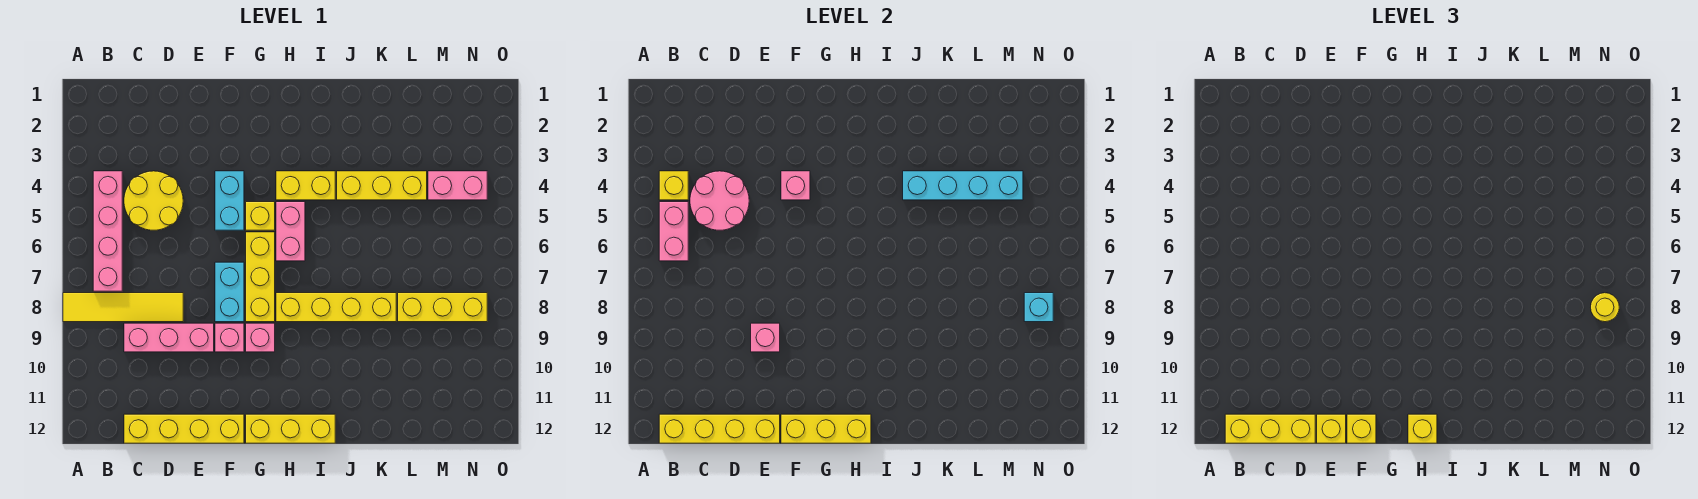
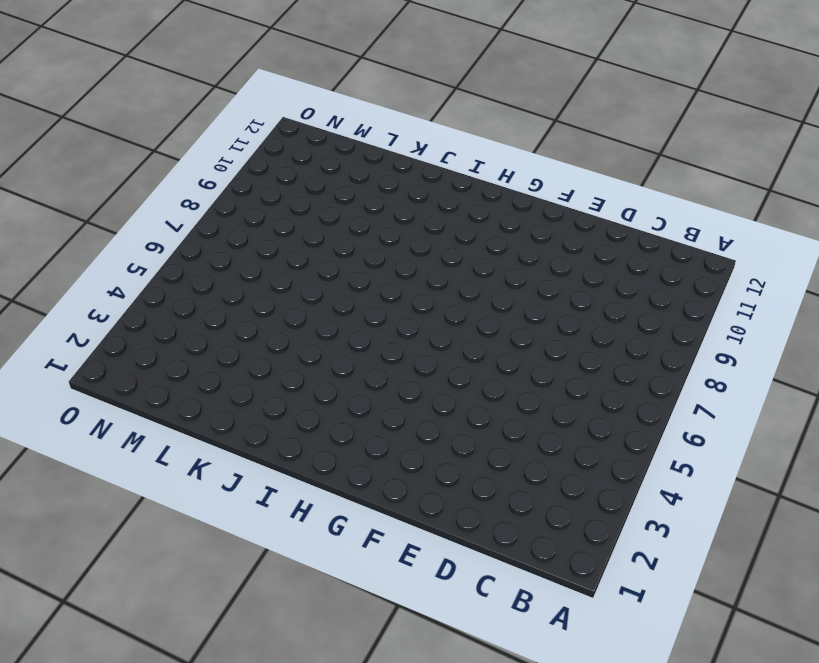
none -> yellow tile A8:D8 level 1
none -> pink brick B4:B7 level 1
none -> yellow round brick C4:D5 level 1
none -> pink brick C9:E9 level 1

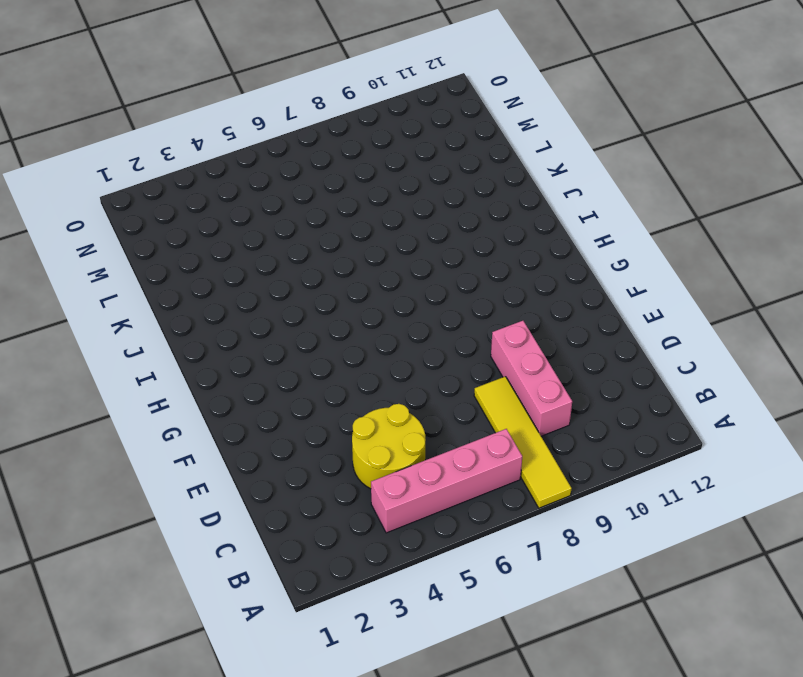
none -> yellow brick C12:F12 level 1
none -> cyan brick F4:F5 level 1
none -> cyan brick F7:F8 level 1
none -> pink brick F9 level 1

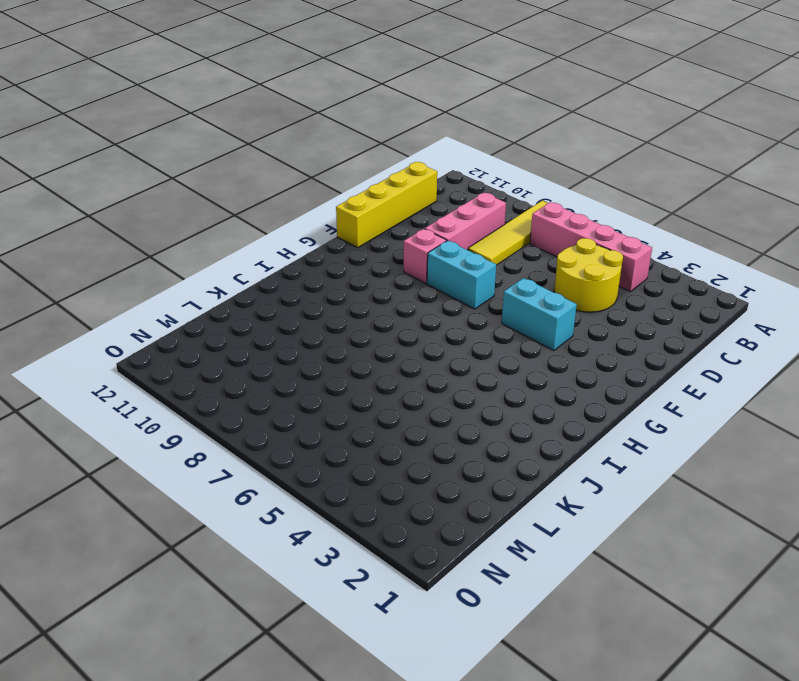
none -> yellow brick G5 level 1
none -> yellow brick G6:G8 level 1
none -> pink brick G9 level 1
none -> yellow brick G12:I12 level 1

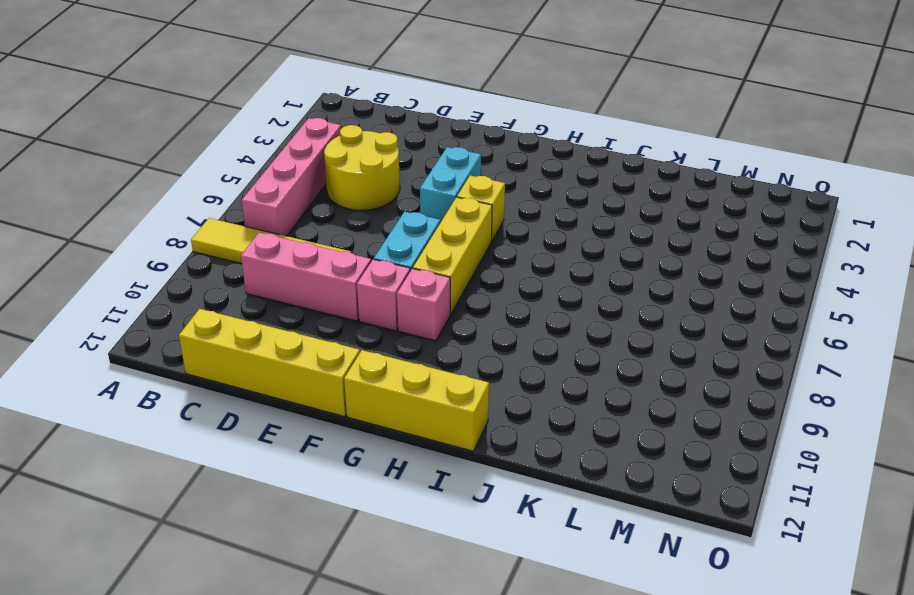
none -> yellow brick H4:I4 level 1
none -> pink brick H5:H6 level 1
none -> yellow brick H8:K8 level 1
none -> yellow brick J4:L4 level 1

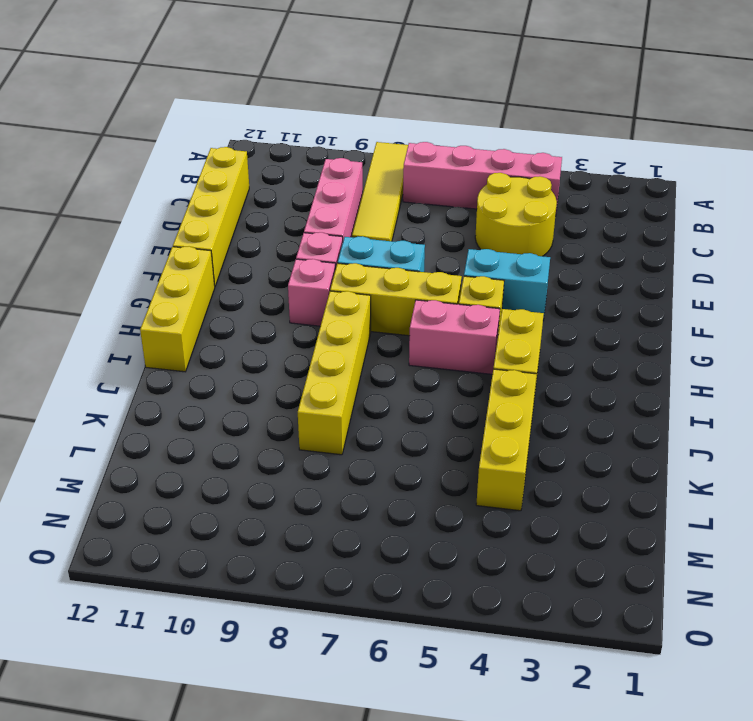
none -> yellow brick L8:N8 level 1
none -> pink brick M4:N4 level 1
none -> yellow brick B4 level 2
none -> pink brick B5:B6 level 2

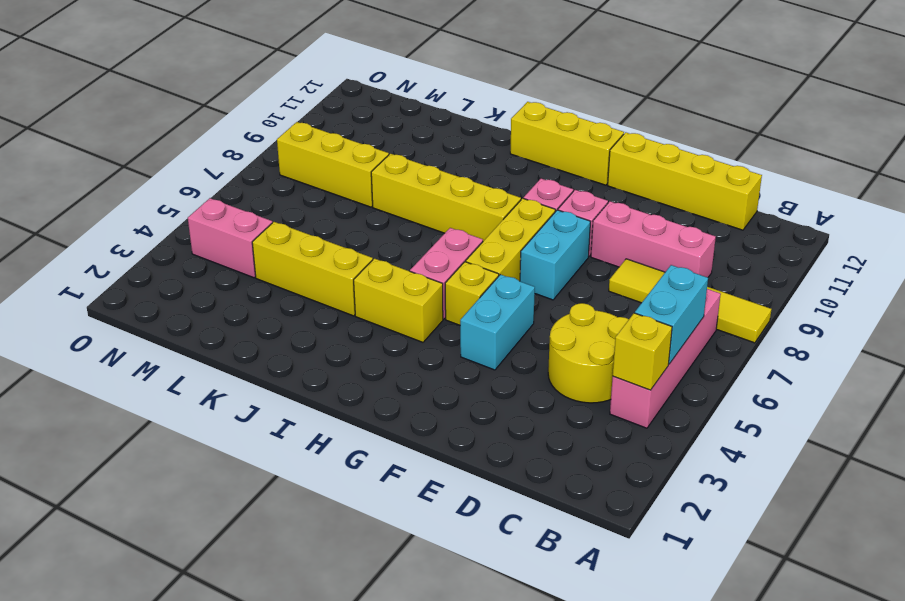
cyan brick B5:B6 level 2 -> pink brick B5:B6 level 2
none -> yellow brick B12:E12 level 2
none -> pink round brick C4:D5 level 2
none -> pink brick E9 level 2
none -> pink brick F4 level 2

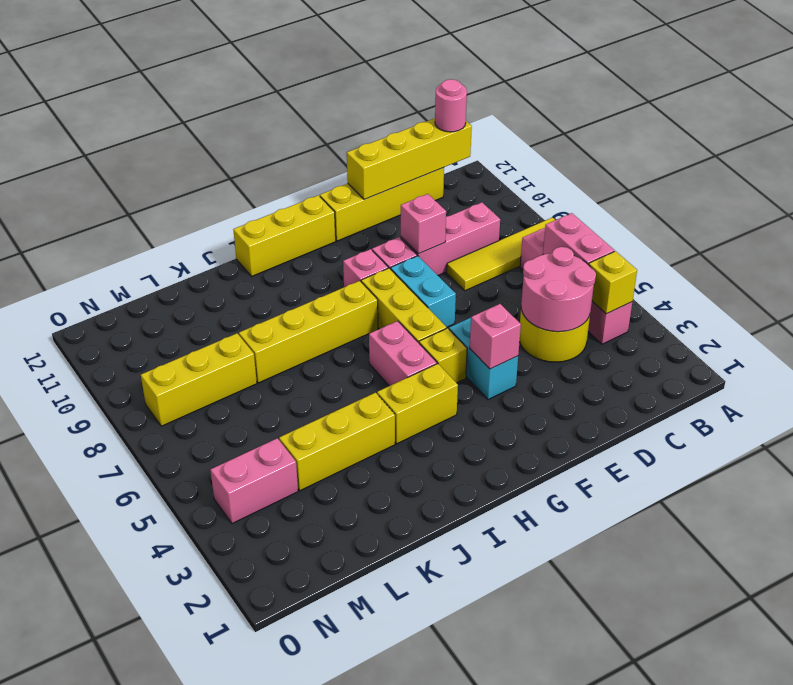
pink round brick B12 level 3 -> yellow brick B12:D12 level 3
none -> yellow brick F12:H12 level 2
none -> cyan brick J4:M4 level 2
none -> cyan brick N8 level 2
none -> yellow brick E12 level 3

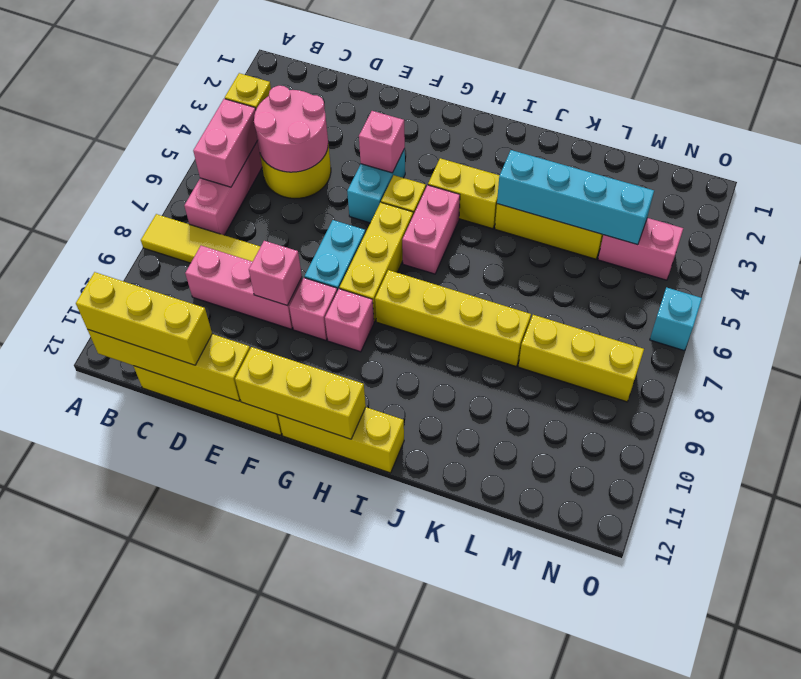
cyan brick O6 level 1 -> cyan brick N8 level 2
none -> yellow brick E12 level 3
none -> yellow brick F12 level 3
none -> yellow brick H12 level 3
none -> yellow round brick N8 level 3

